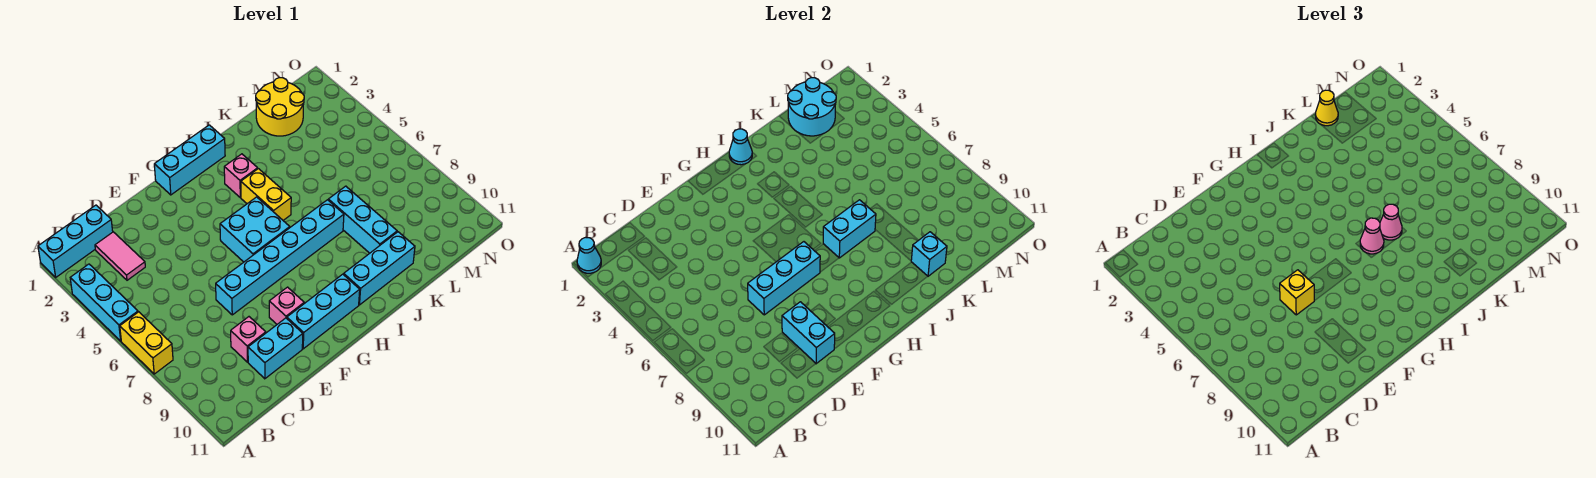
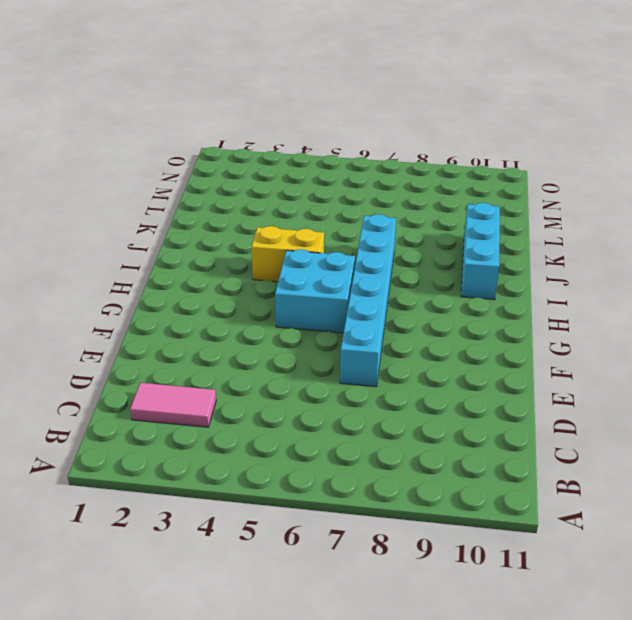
none -> cyan brick A1:C1 level 1
none -> cyan brick A3:A5 level 1
none -> yellow brick A6:A7 level 1

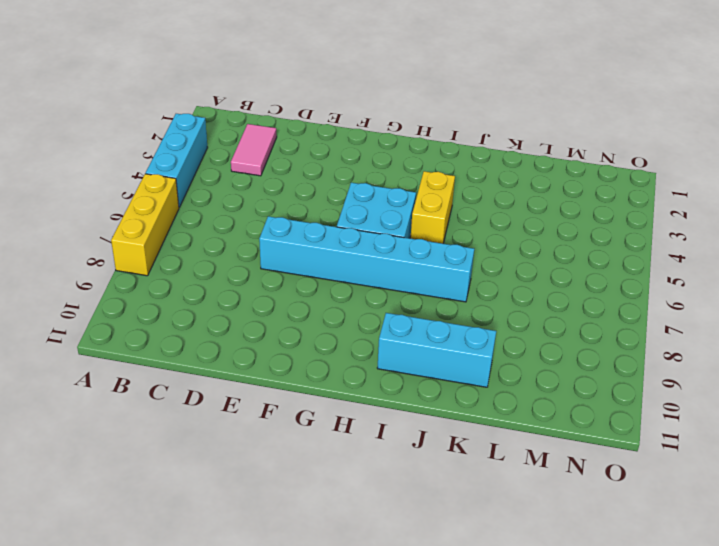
yellow brick A6:A8 level 1 -> yellow brick A6:A7 level 1
none -> cyan brick A1:C1 level 1
none -> pink brick D9 level 1
none -> cyan brick D10:E10 level 1

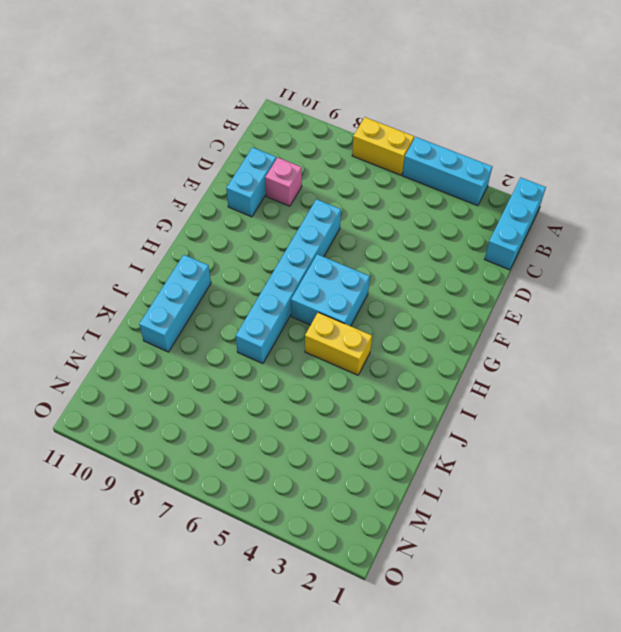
none -> pink tile C2:C3 level 1
none -> pink brick F9 level 1
none -> cyan brick F10:H10 level 1

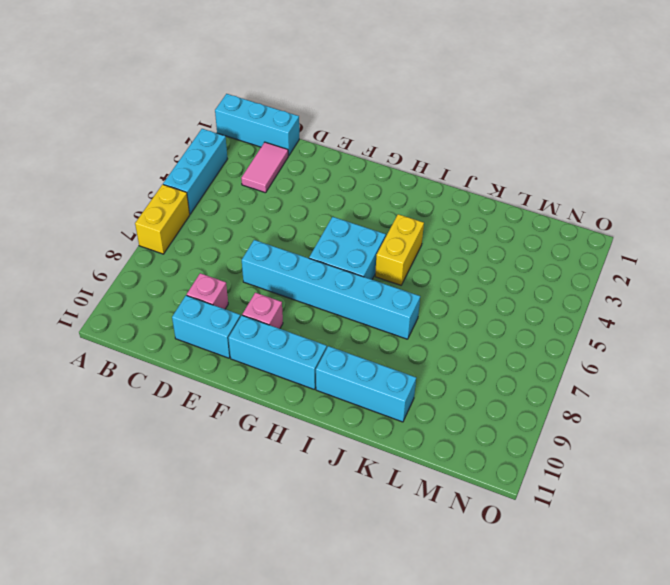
none -> cyan brick G1:I1 level 1
none -> pink brick I3 level 1
none -> cyan brick K7:K9 level 1

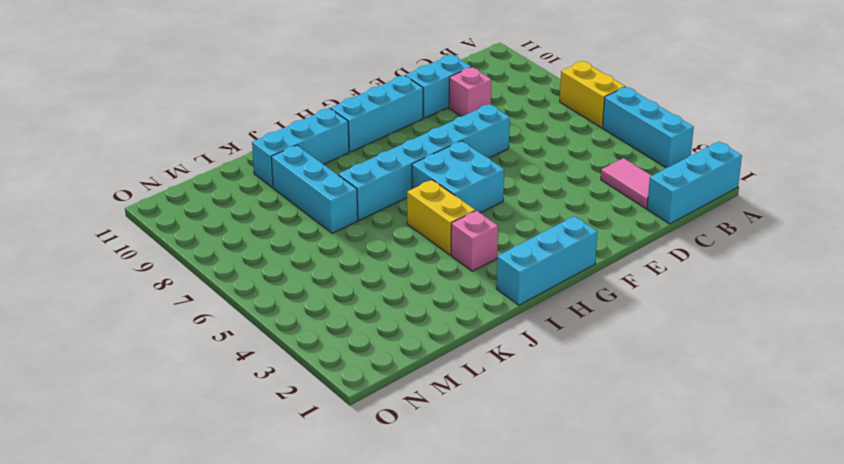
none -> pink brick F9 level 1
none -> yellow round brick L1:M2 level 1
none -> cyan cone A1 level 2

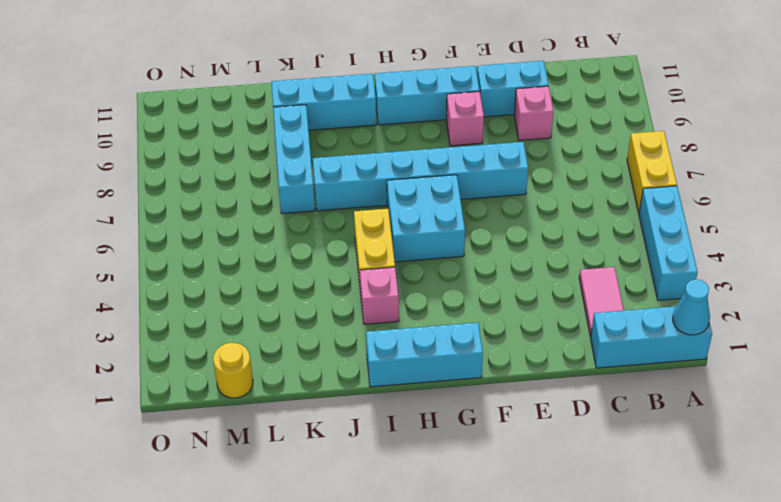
yellow round brick M1 level 1 -> yellow round brick L1:M2 level 1
none -> cyan brick E7:G7 level 2
none -> cyan brick E9:E10 level 2
none -> cyan cone I1 level 2

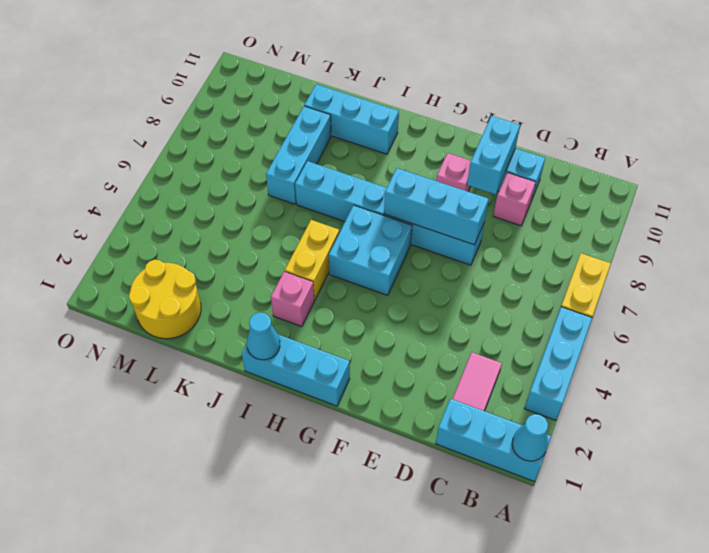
none -> cyan brick F10:H10 level 1
none -> cyan brick I7:J7 level 2
none -> cyan brick K10 level 2

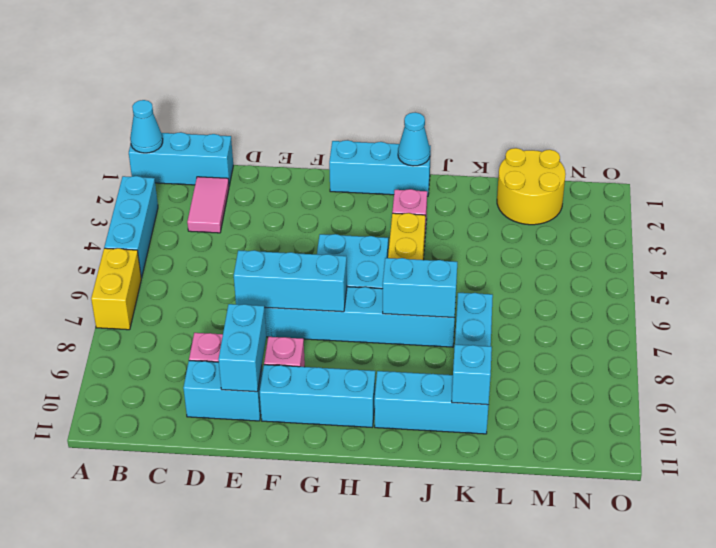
none -> cyan round brick L1:M2 level 2
none -> yellow brick E7 level 3
none -> pink cone I7 level 3

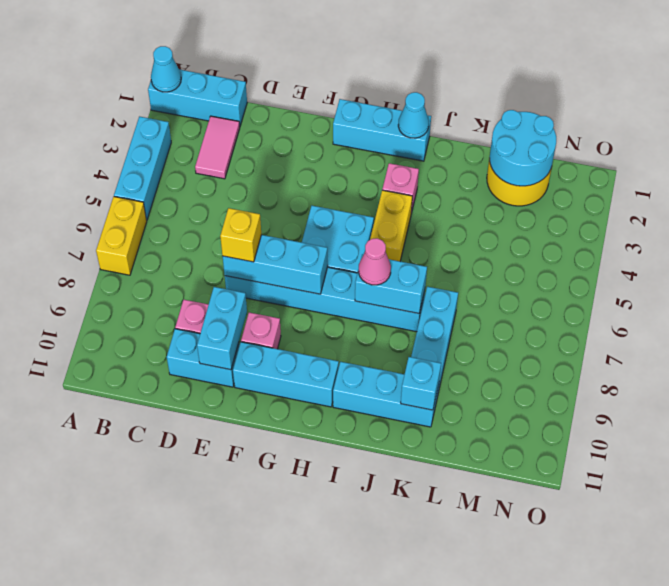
none -> pink cone J7 level 3
none -> yellow cone L1 level 3

